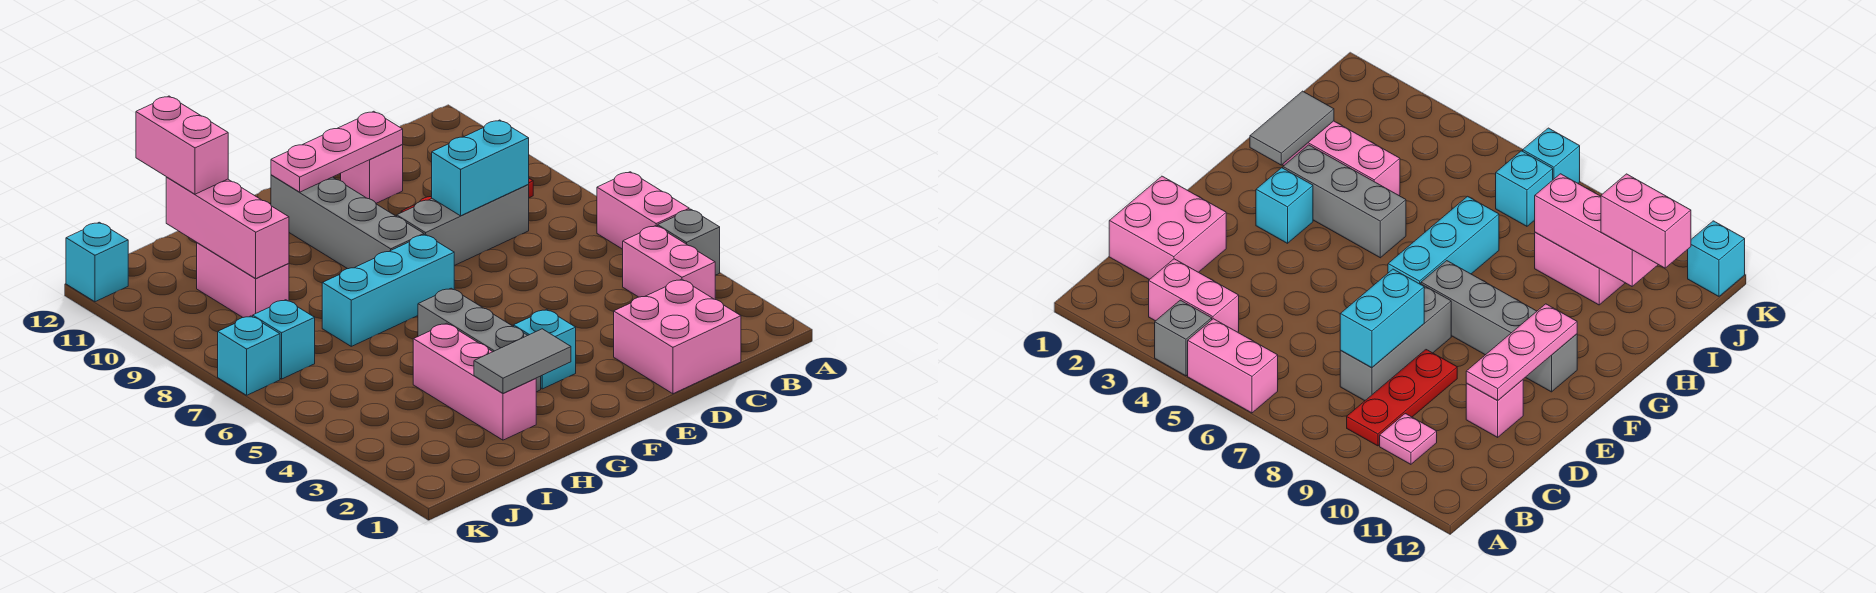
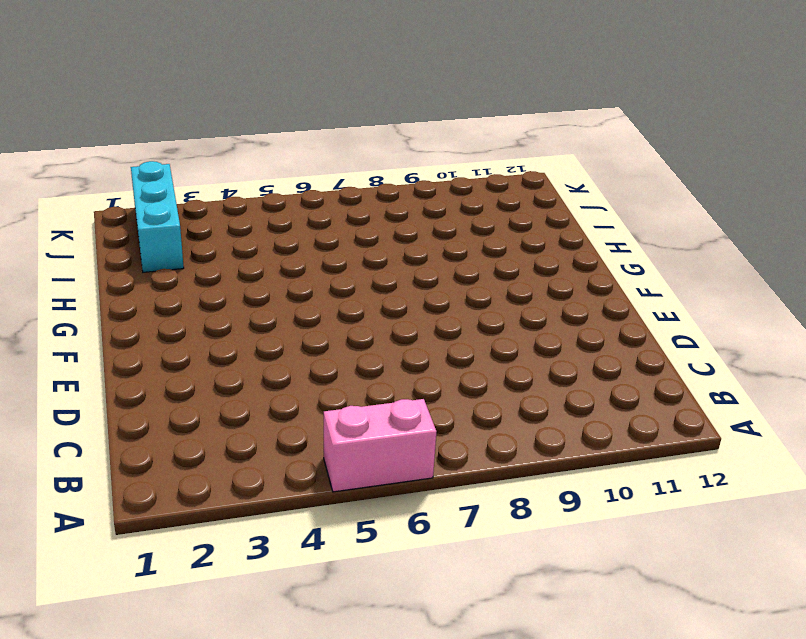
cyan brick I2:K2 level 1 -> cyan brick F7:H7 level 1
none -> grey brick A4 level 1
none -> pink brick B3:B4 level 1
none -> red plate B9:D9 level 1

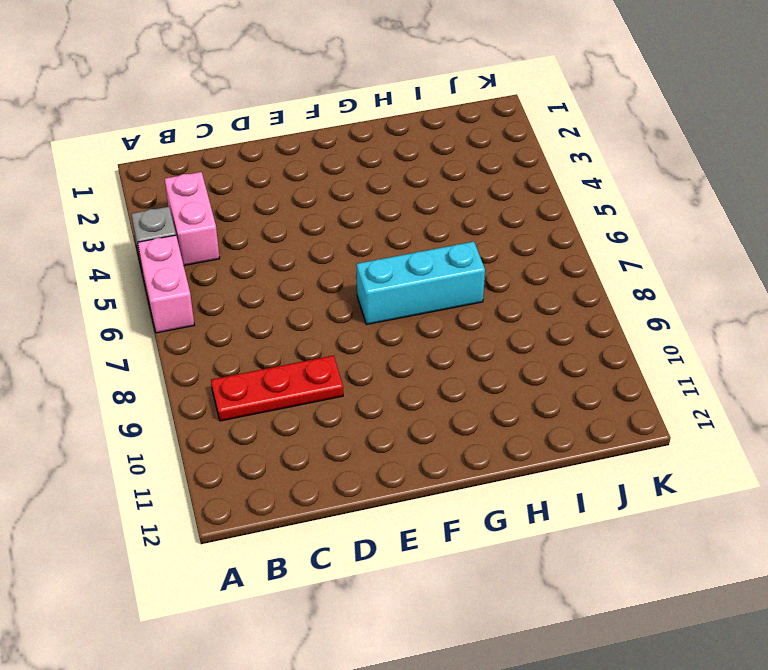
none -> pink plate B10 level 1
none -> pink brick C1:D2 level 1
none -> grey brick C8:E8 level 1

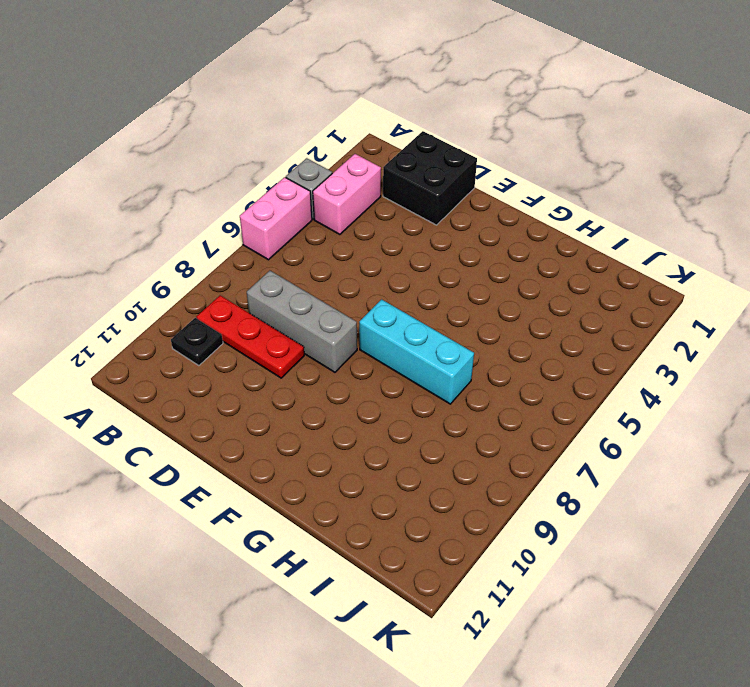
black plate B10 level 1 -> pink plate B10 level 1
black brick C1:D2 level 1 -> pink brick C1:D2 level 1
none -> pink brick D11 level 1
none -> cyan brick F3 level 1
none -> grey brick F8:F11 level 1

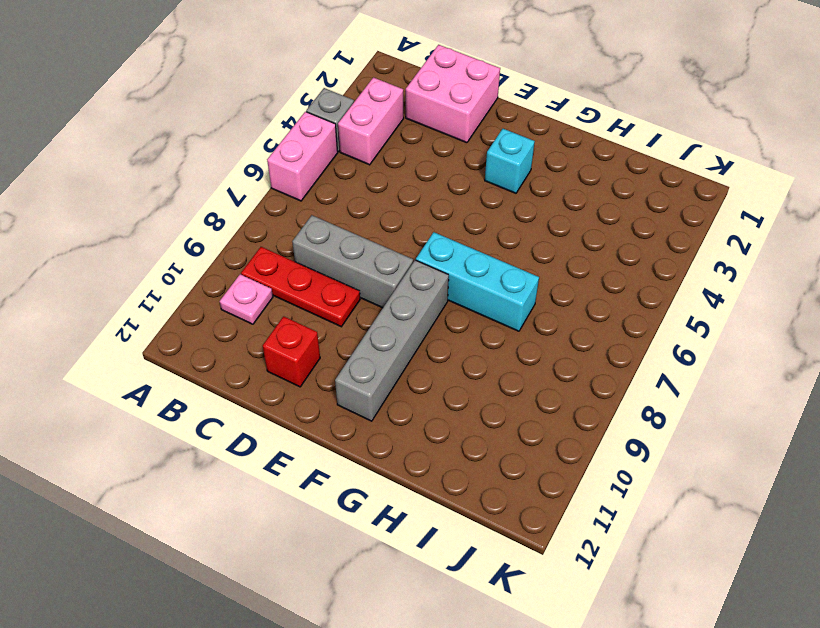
red brick D11 level 1 -> pink brick D11 level 1
none -> grey brick G3:G5 level 1
none -> pink brick H2:H4 level 1
none -> pink brick I9:I10 level 1

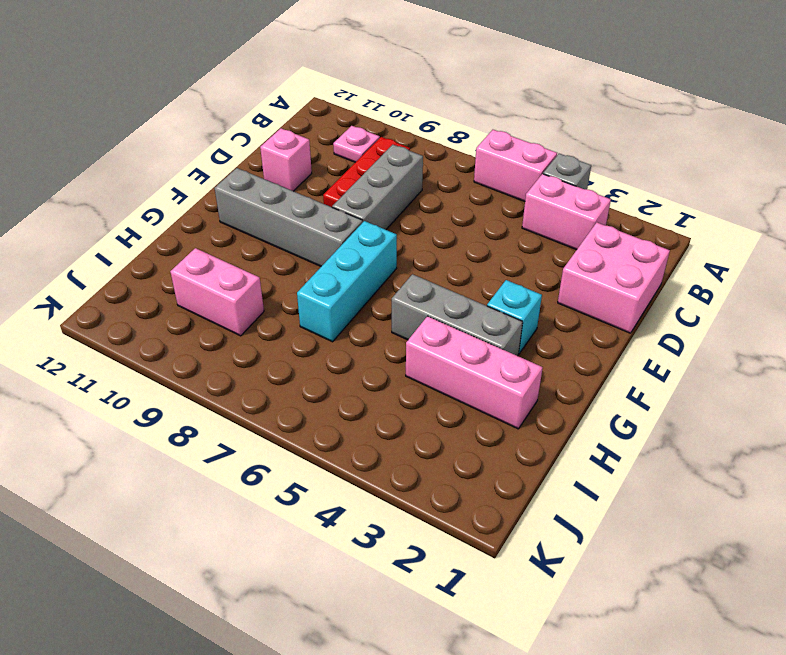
none -> cyan brick J7 level 1
none -> cyan brick K7 level 1
none -> cyan brick K12 level 1

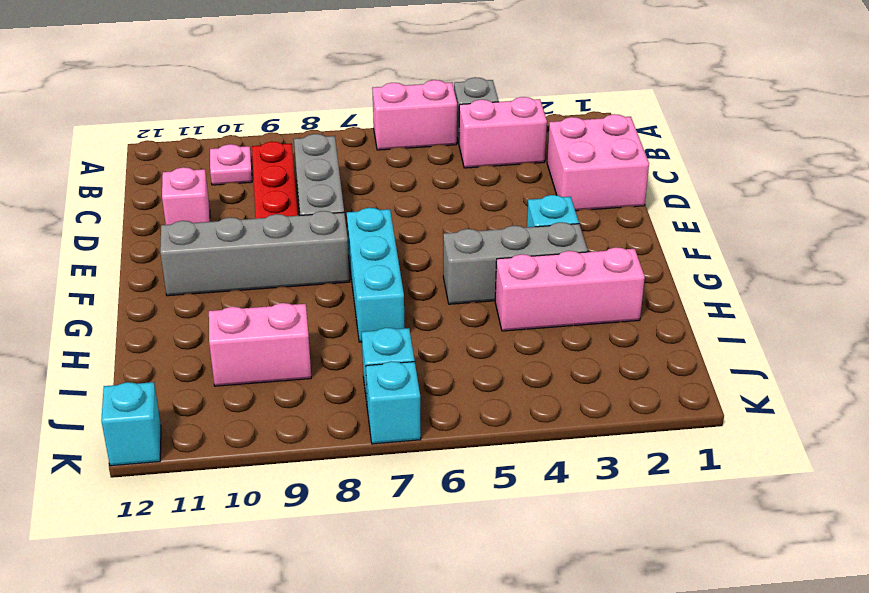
none -> cyan brick C8:D8 level 2
none -> pink plate D11:F11 level 2
none -> grey tile G2:H2 level 2

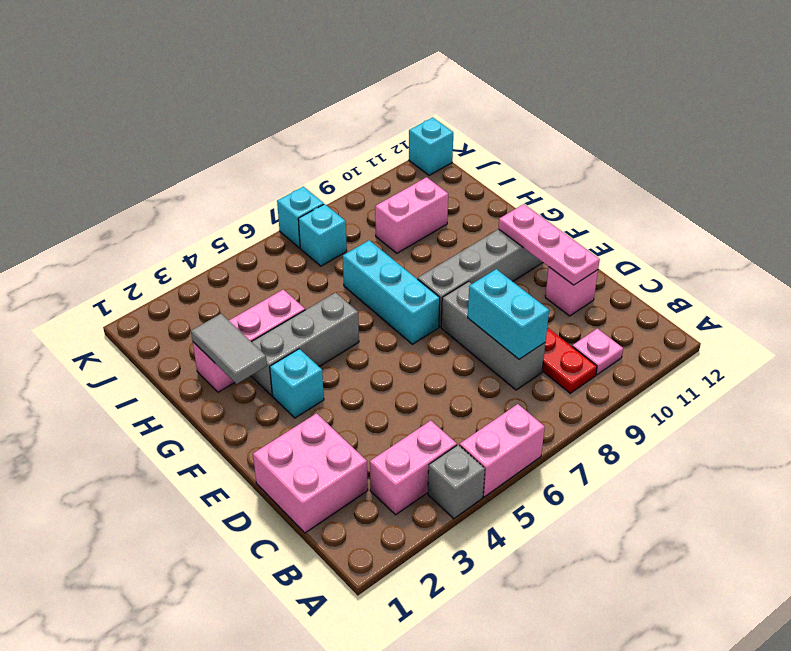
none -> pink brick I9:I11 level 2
none -> pink brick I11:I12 level 3

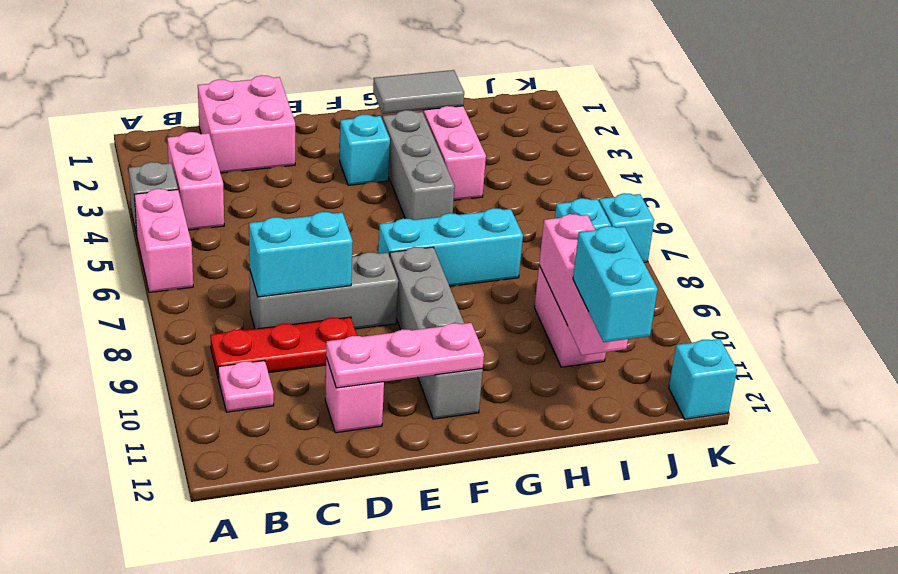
cyan brick I11:I12 level 3 -> pink brick I11:I12 level 3

